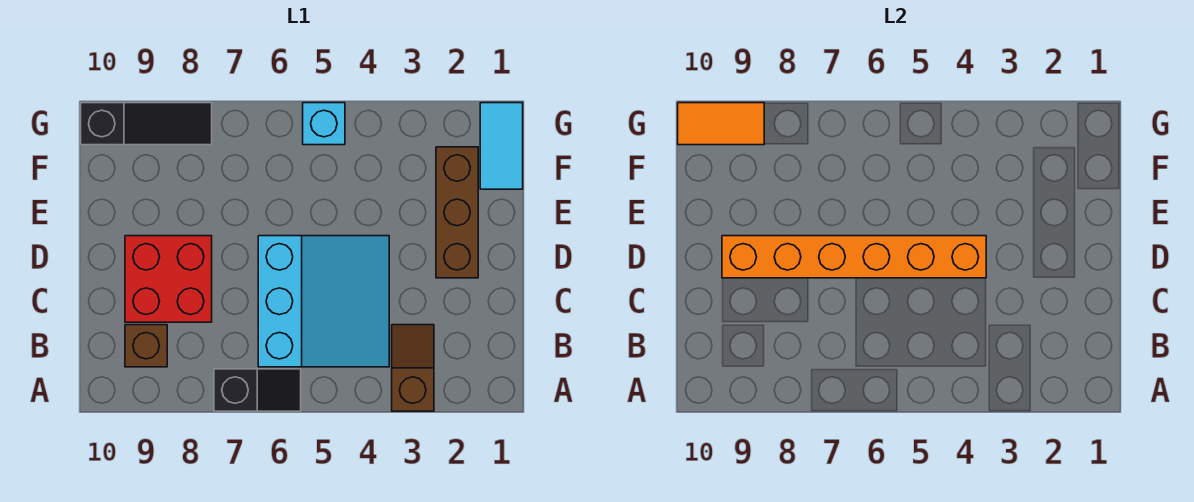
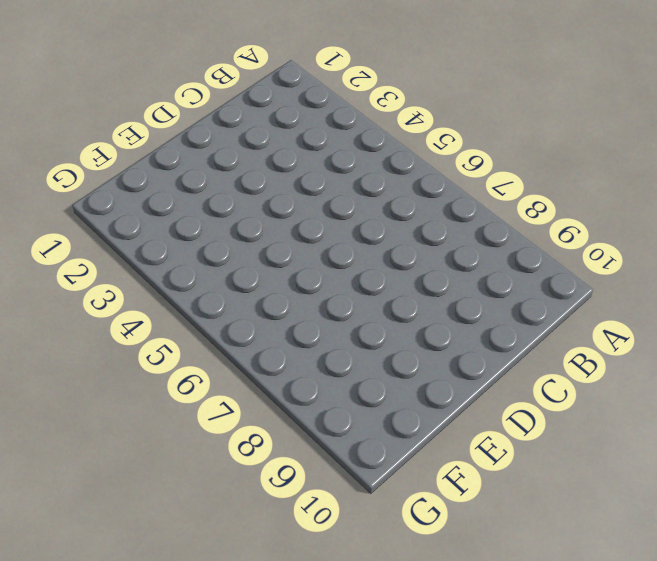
none -> brown slope A3:B3 level 1 top A
none -> black slope A6:A7 level 1 top 7

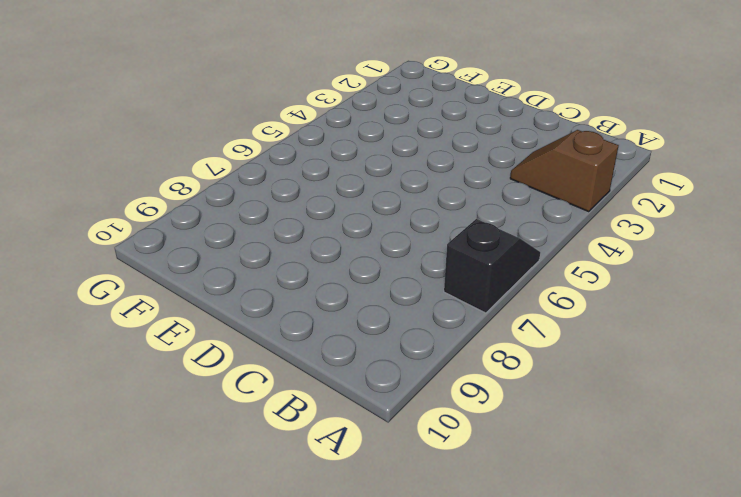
none -> cyan slope B4:D6 level 1 top 6
none -> brown brick B9 level 1

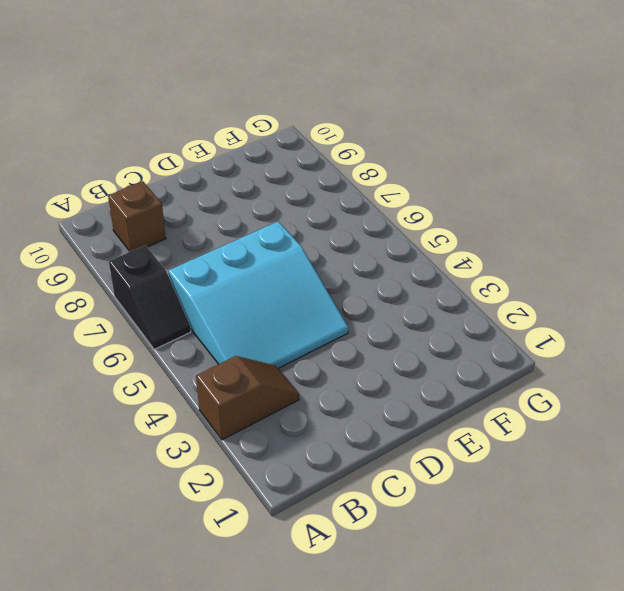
none -> red brick C8:D9 level 1
none -> brown brick D2:F2 level 1

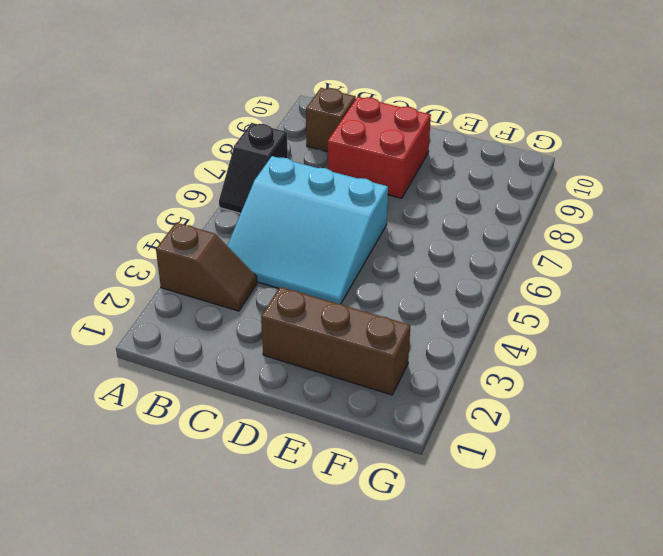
none -> cyan tile F1:G1 level 1
none -> cyan brick G5 level 1

